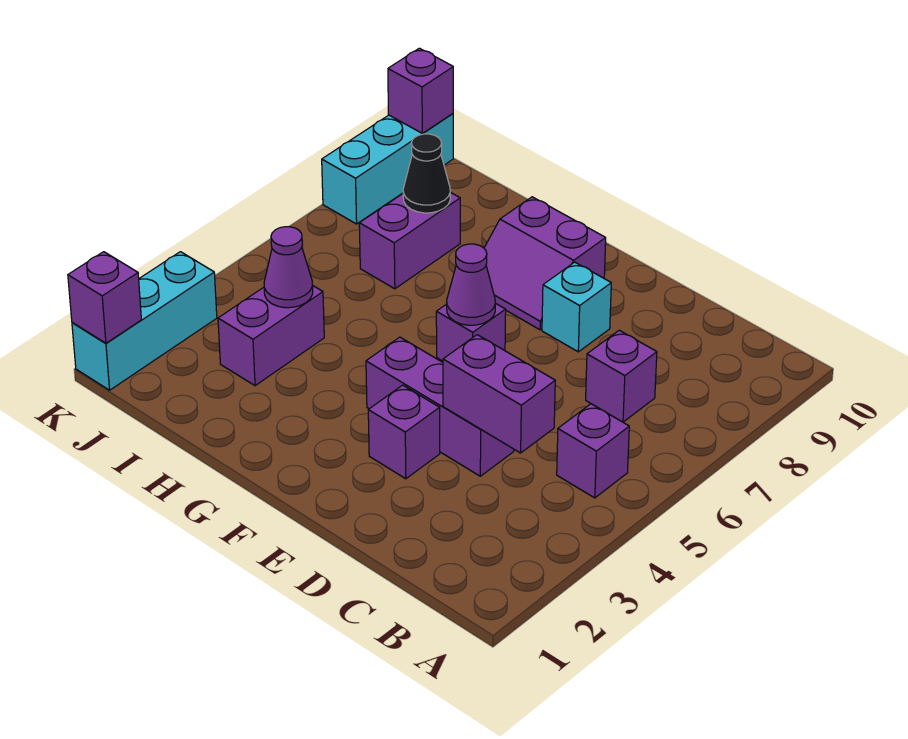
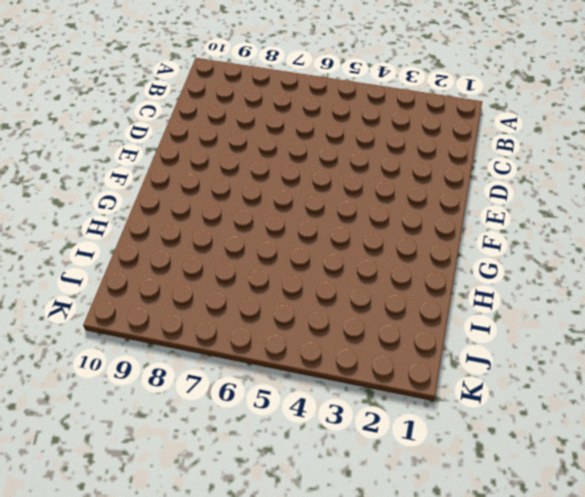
none -> purple brick B5 level 1
none -> purple brick C7 level 1
none -> purple brick D4:F4 level 1

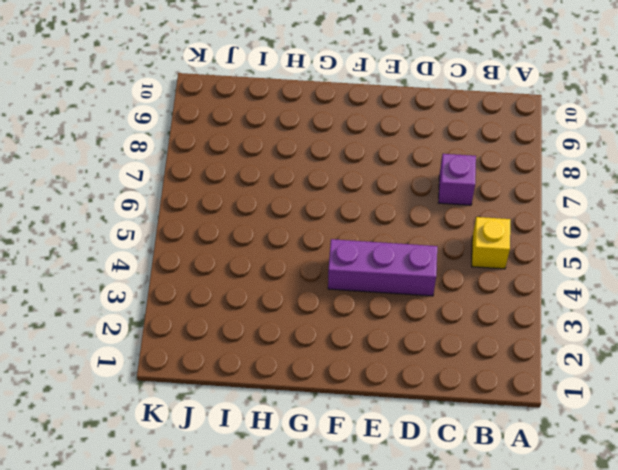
yellow brick B5 level 1 -> purple brick B5 level 1
none -> purple brick E3 level 1
none -> cyan brick E8 level 1
none -> purple brick F6 level 1

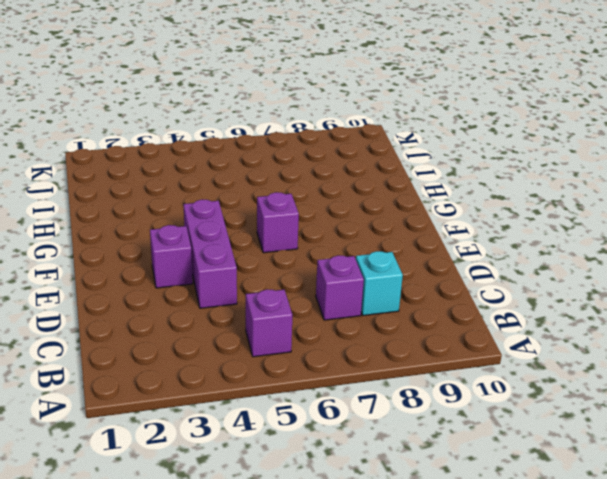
cyan brick C8 level 1 -> cyan brick E8 level 1
none -> purple slope F8:G9 level 1 top 9
none -> purple brick I3:I4 level 1
none -> purple brick I7:I8 level 1

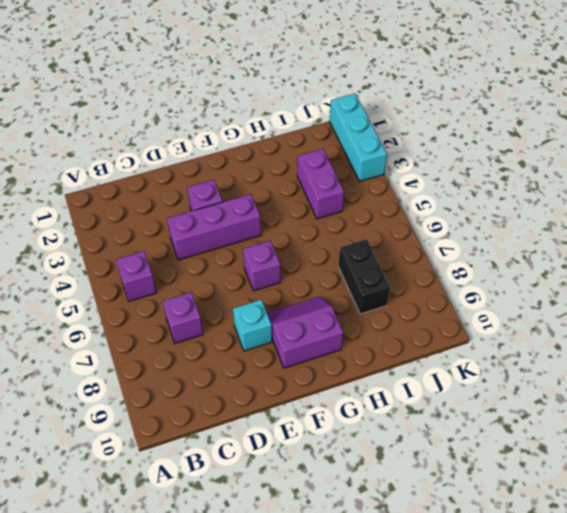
black brick I7:I8 level 1 -> purple brick I7:I8 level 1
none -> cyan brick K8:K10 level 1
none -> purple brick C4:D4 level 2
none -> purple cone F6 level 2

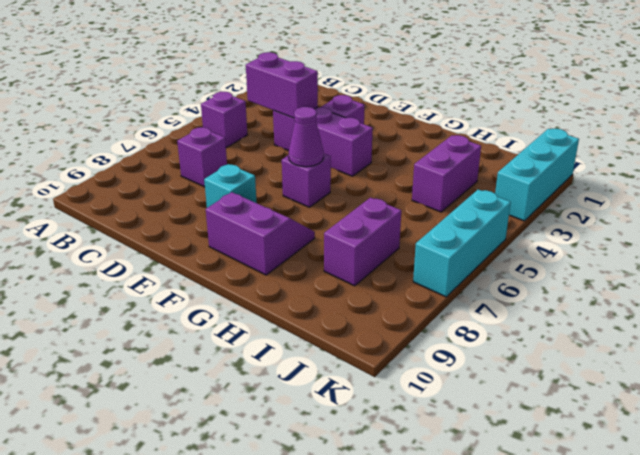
cyan brick K5:K7 level 1 -> cyan brick K8:K10 level 1
none -> purple cone I4 level 2
none -> black cone I8 level 2
none -> purple brick K1 level 2

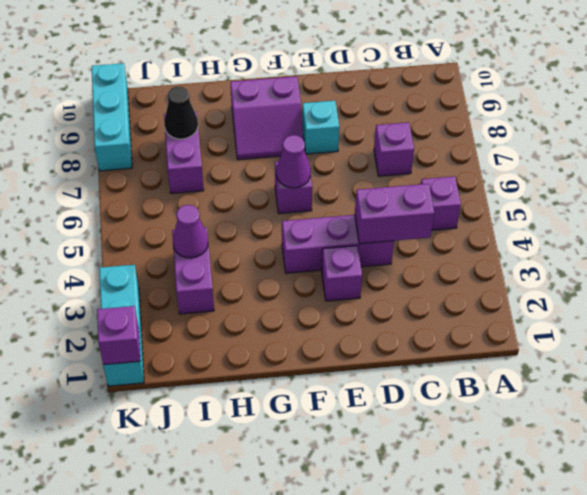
none -> purple brick K10 level 2

